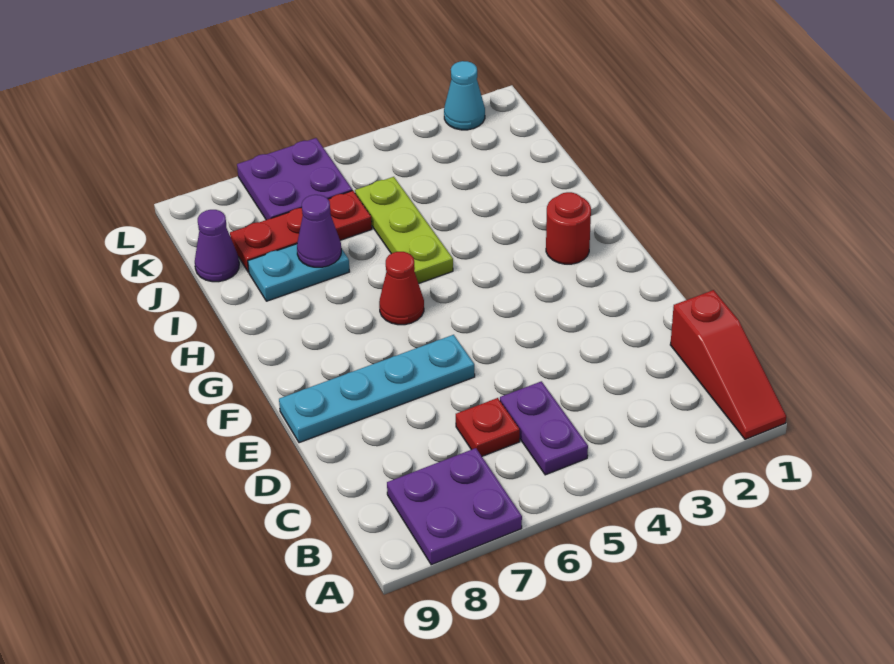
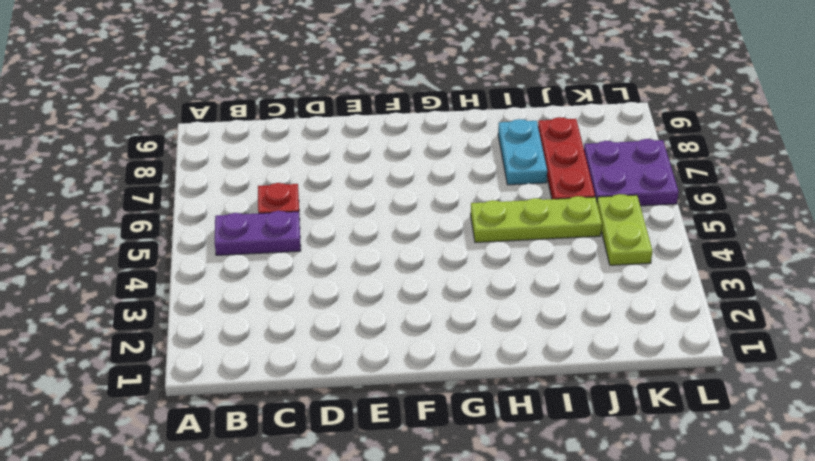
lime plate K4:K5 level 1 -> none
none -> red slope A1:C1 level 1 top C
none -> purple plate A7:B8 level 1
none -> cyan plate E6:E9 level 1

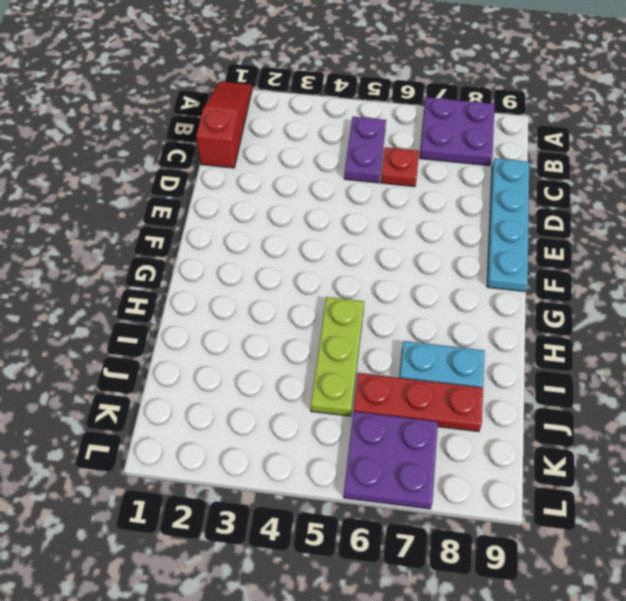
cyan plate C9:F9 level 1 -> cyan plate E6:E9 level 1
none -> red round brick G2 level 1
none -> red cone G6 level 1
none -> purple cone J9 level 1

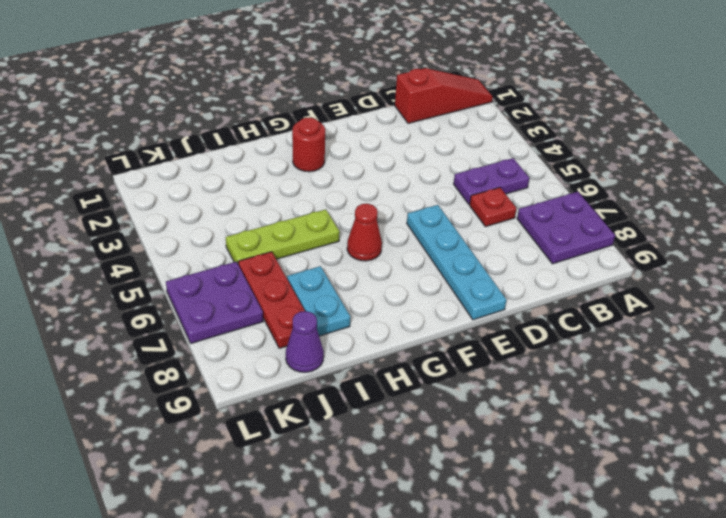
none -> cyan cone L2 level 1
none -> purple cone I7 level 2

